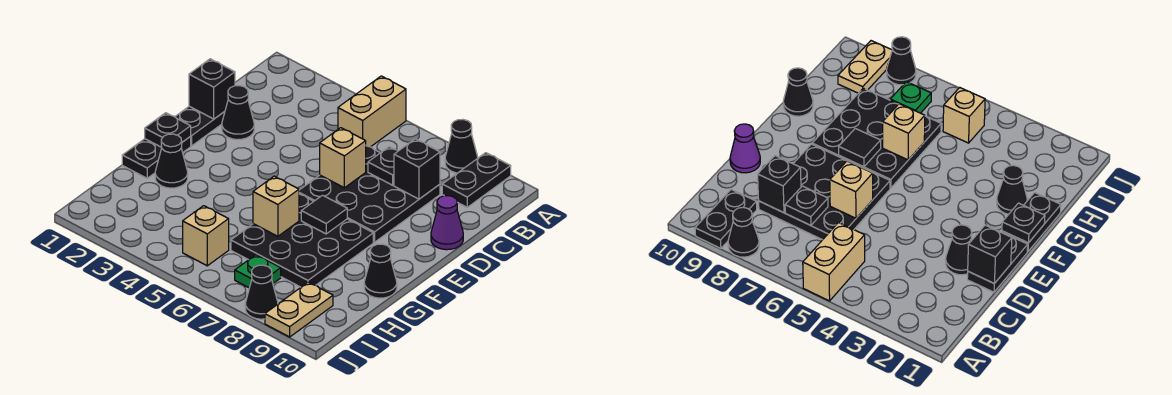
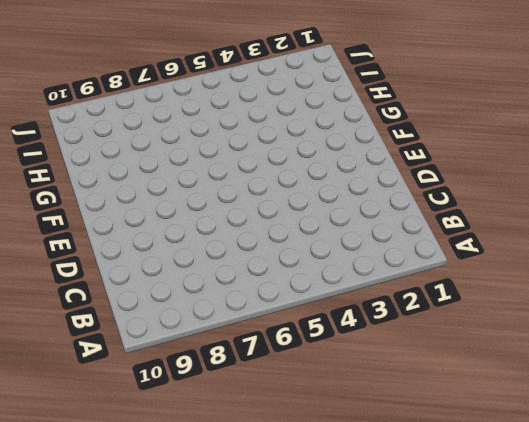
none -> tan brick A5:B5 level 1
none -> black cone A8 level 1
none -> black plate A9:B9 level 1

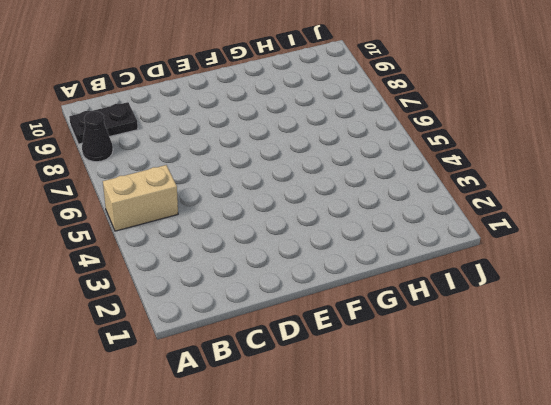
none -> black plate C6:E8 level 1
none -> black plate D1:E1 level 1
none -> black cone D2 level 1

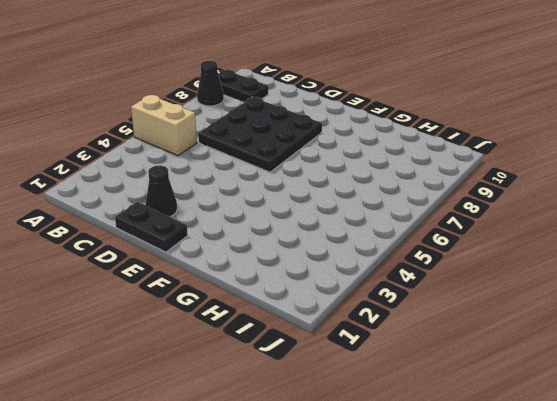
none -> purple cone D10 level 1
none -> black plate F1:G1 level 1
none -> black plate F6:H8 level 1

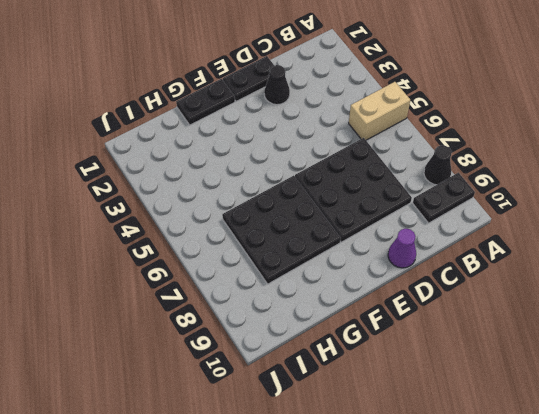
none -> black cone G2 level 1
none -> black cone G10 level 1
none -> tan brick I5 level 1

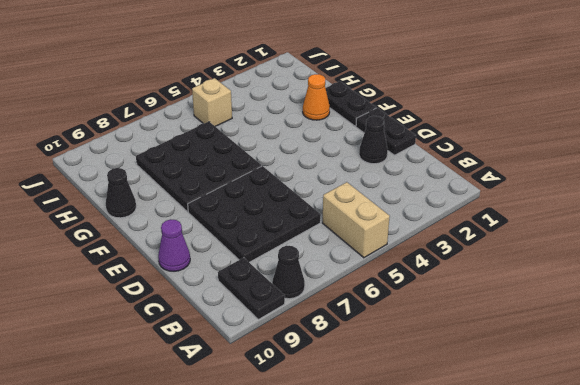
orange cone G2 level 1 -> black cone G2 level 1
none -> green plate I7 level 1
none -> tan plate I9:J9 level 1
none -> black cone J8 level 1

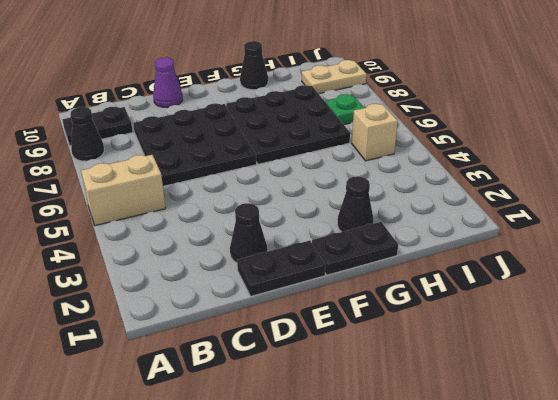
none -> black cone J8 level 1
none -> black plate C7 level 2
none -> black brick C8 level 2

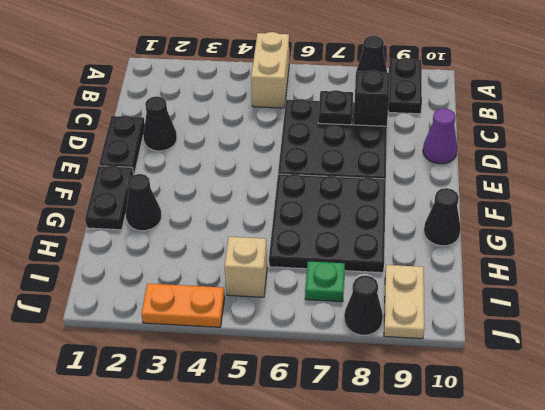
orange plate J3:J4 level 1 -> none
none -> black brick D1 level 2
none -> tan brick D6 level 2
none -> black plate F1 level 2

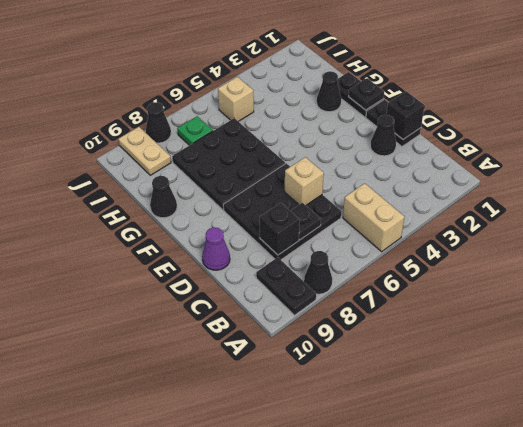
none -> black tile F7 level 2
none -> tan brick G6 level 2

